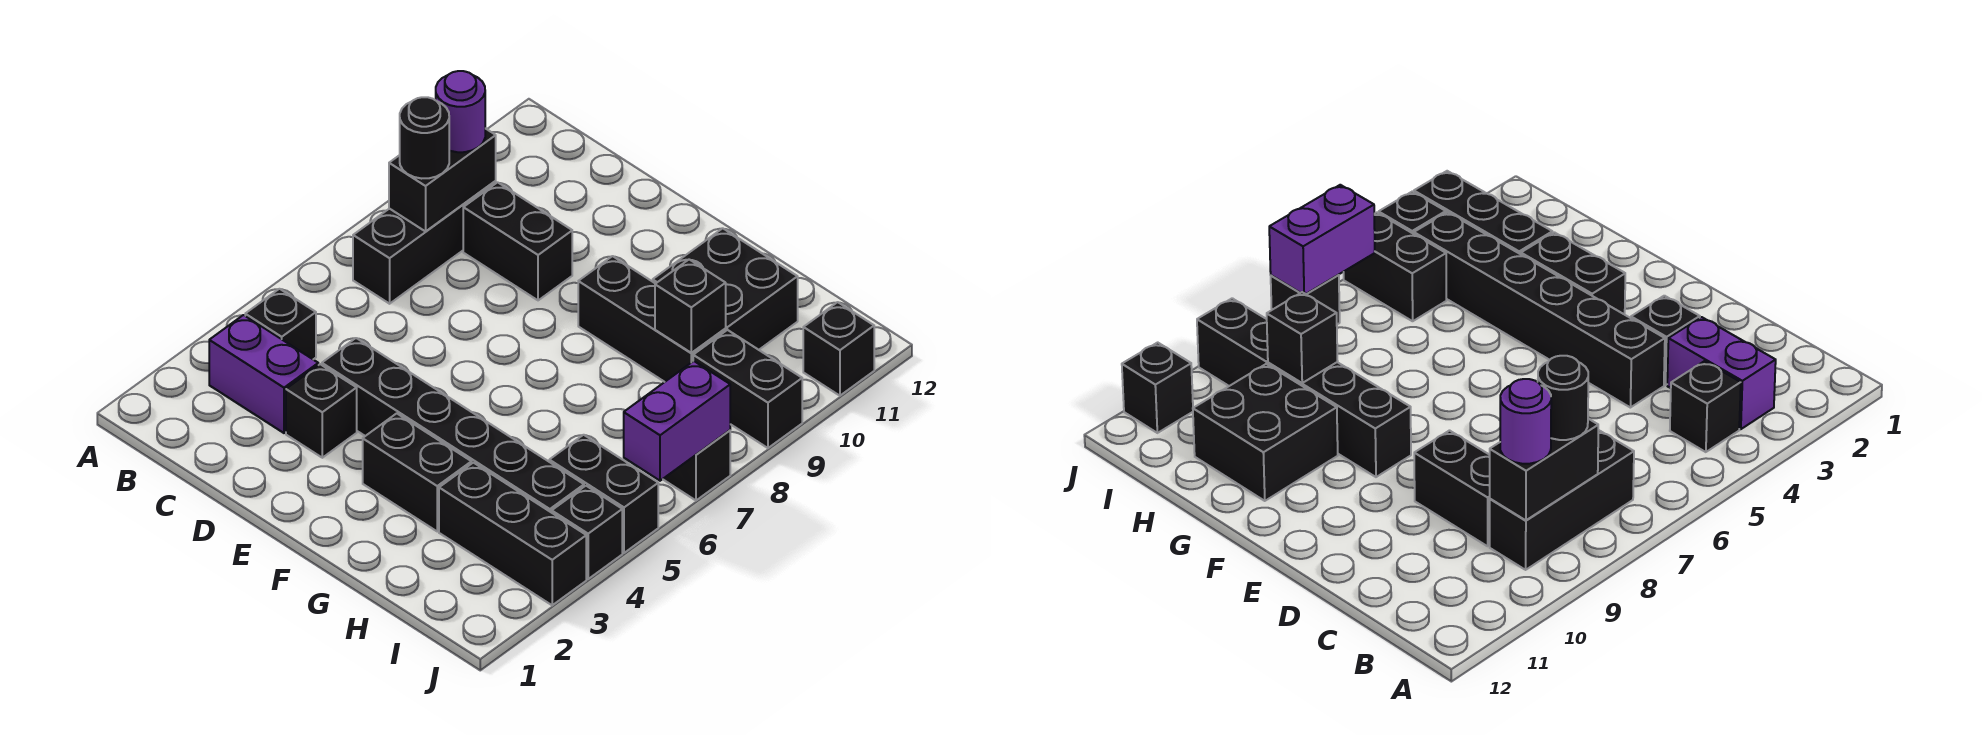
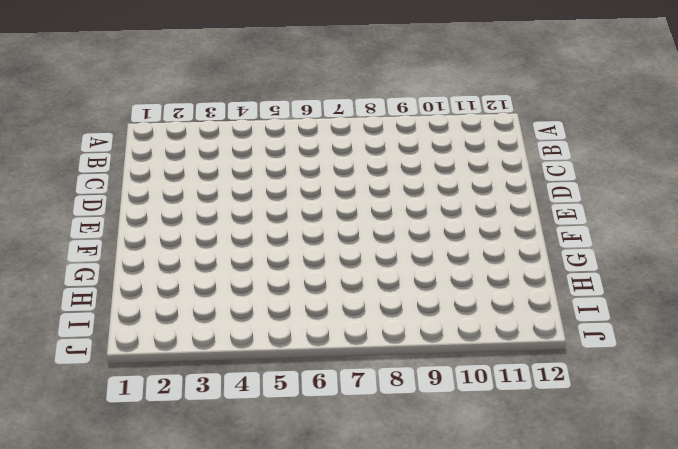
none -> purple brick B3:C3 level 1
none -> black brick B4 level 1
none -> black brick B7:B9 level 1

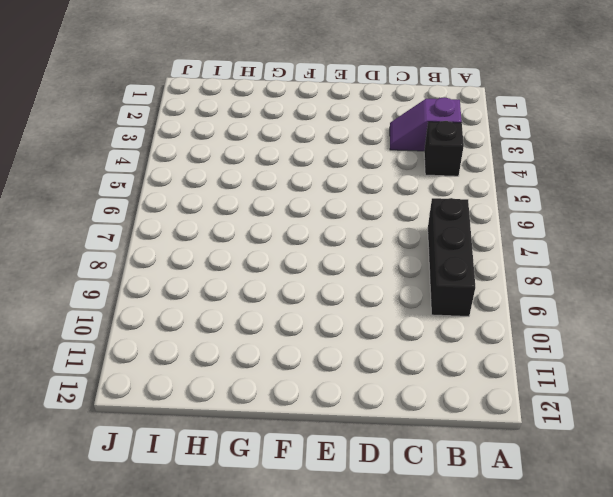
purple slope B3:C3 level 1 top B -> purple brick B3:C3 level 1
none -> black brick C9:D9 level 1
none -> black brick D3 level 1
none -> black brick D4:I4 level 1

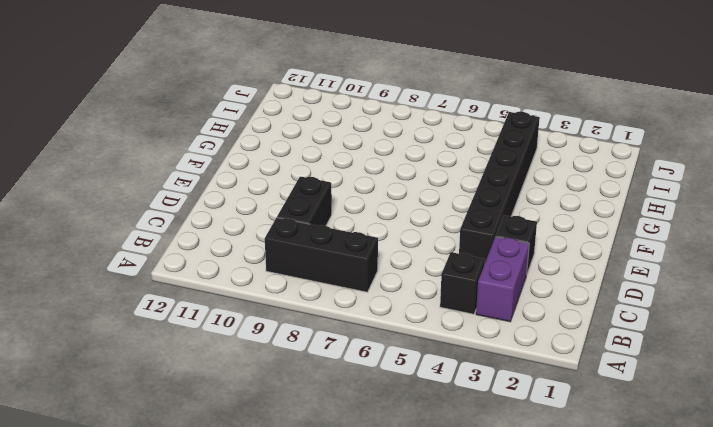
none -> black brick F3:G3 level 1
none -> black brick F9:H9 level 1
none -> black brick G10:H11 level 1

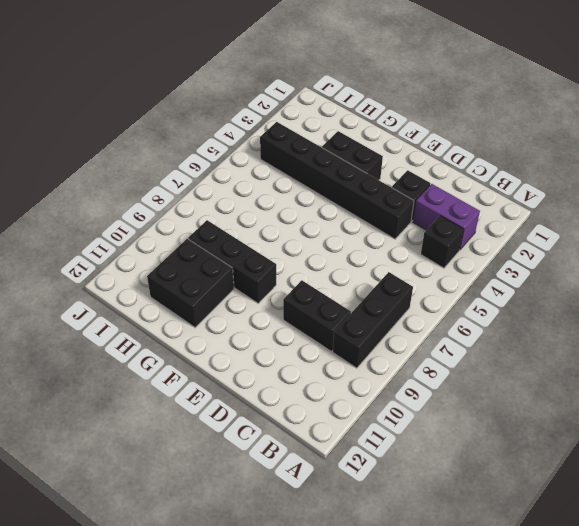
none -> black brick H3:J3 level 1
none -> black brick I5:J5 level 1
none -> black brick I9:J9 level 1

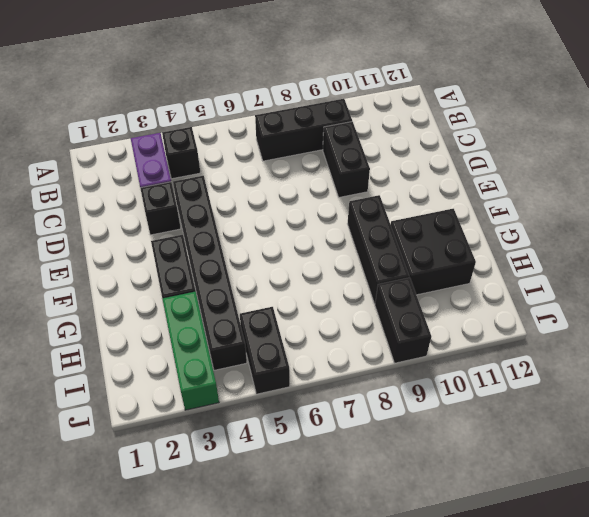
green brick H3:J3 level 1 -> black brick H3:J3 level 1
none -> black brick J4 level 1
none -> black brick J7 level 1
none -> black brick J11 level 1

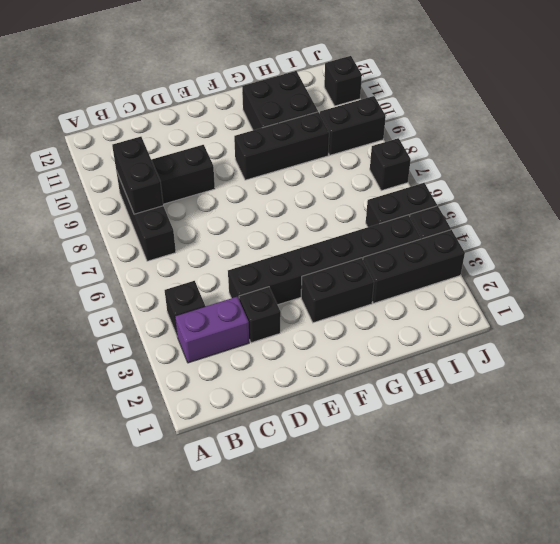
none -> black brick H9 level 2
none -> purple brick J6:J7 level 2
none -> black round brick B8 level 3

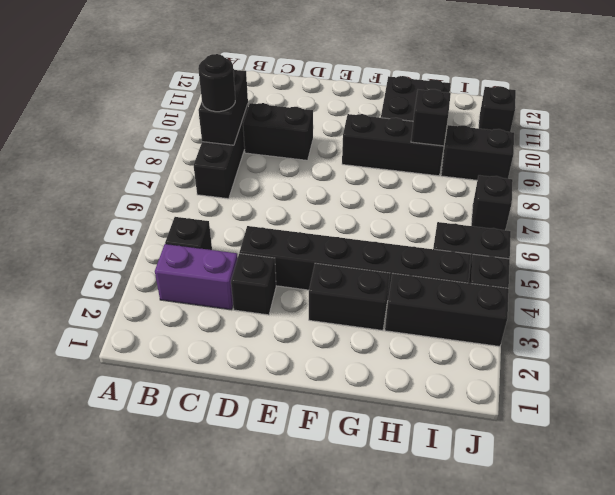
none -> purple brick J6:J7 level 2
none -> purple round brick B9 level 3

